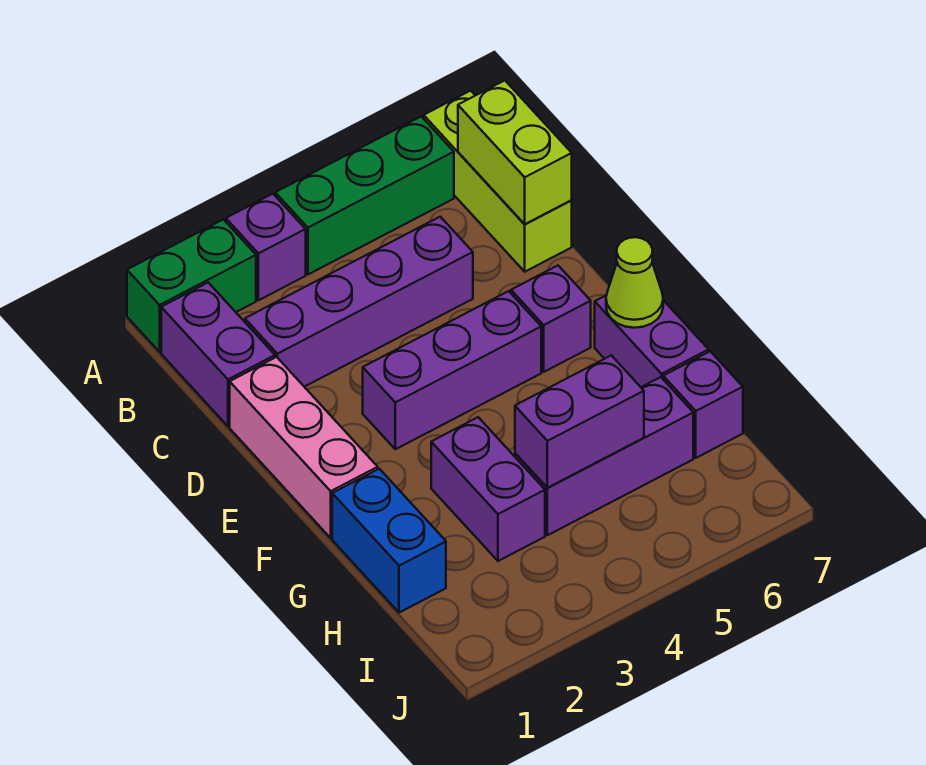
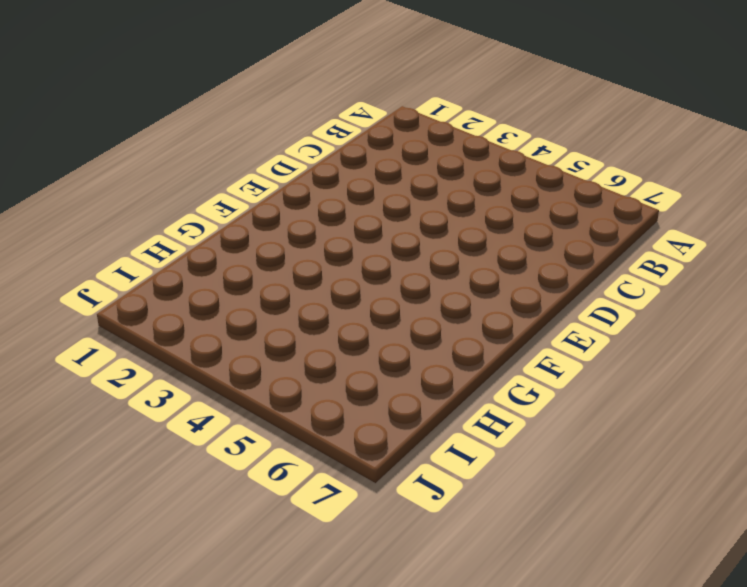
none -> green brick A1:A2 level 1
none -> purple brick A3 level 1
none -> green brick A4:A6 level 1

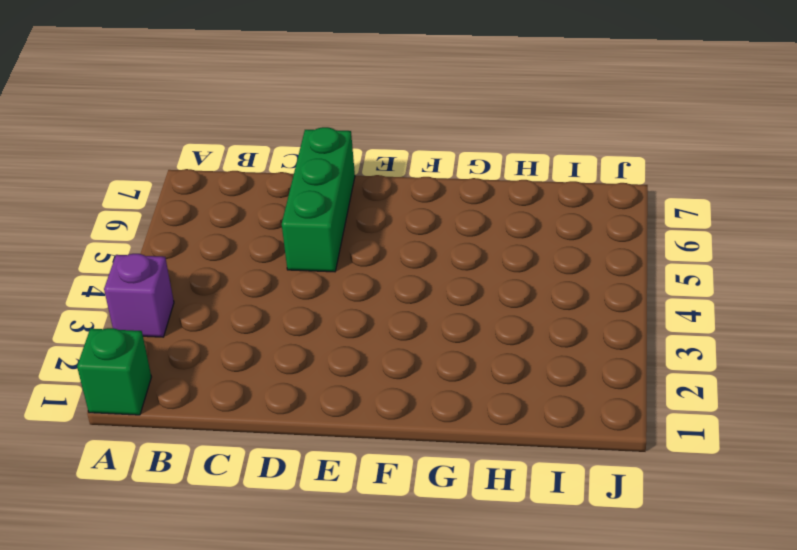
green brick A1 level 1 -> green brick A1:A2 level 1
green brick D5:D7 level 1 -> green brick A4:A6 level 1
none -> lime brick A7:C7 level 1
none -> purple brick B1:C1 level 1
none -> purple brick C2:C5 level 1

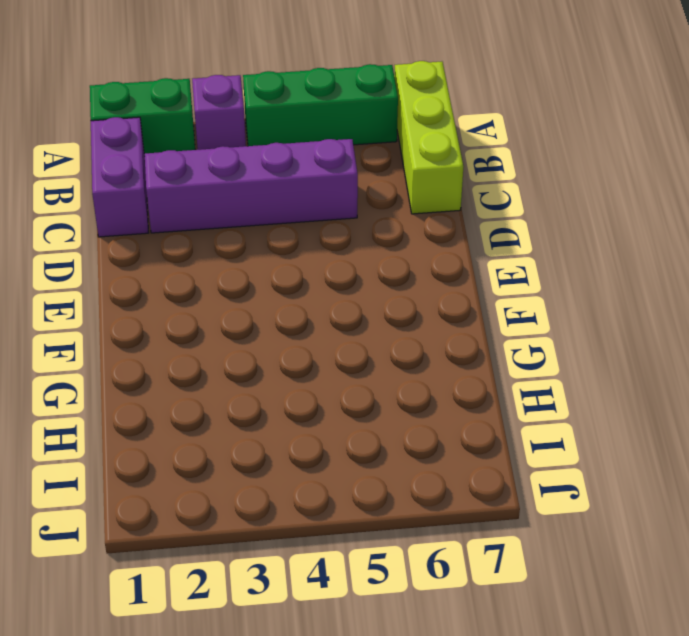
none -> pink brick D1:F1 level 1
none -> purple brick E3:E5 level 1
none -> purple brick E6 level 1

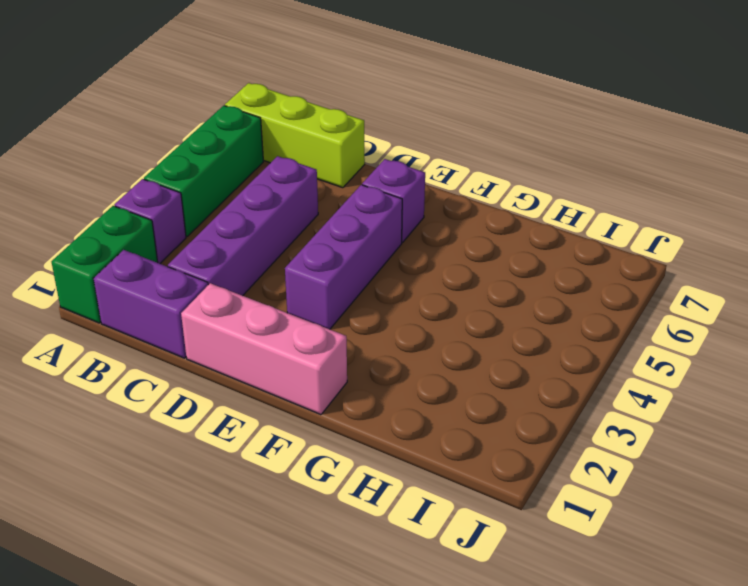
none -> purple brick F7:G7 level 1
none -> blue brick G1:H1 level 1
none -> purple brick G3:H3 level 1

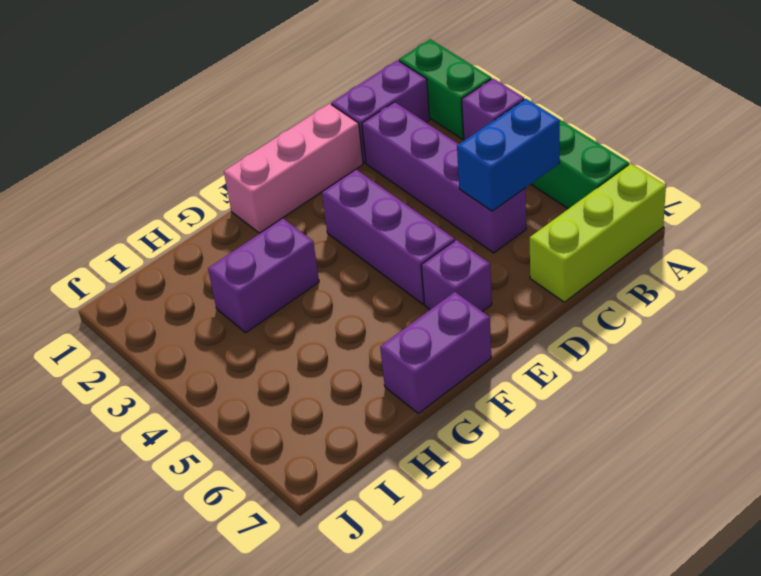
blue brick B5:C5 level 2 -> blue brick G1:H1 level 1
none -> purple brick H4:H6 level 1
none -> purple brick H7 level 1
none -> lime brick B7:C7 level 2

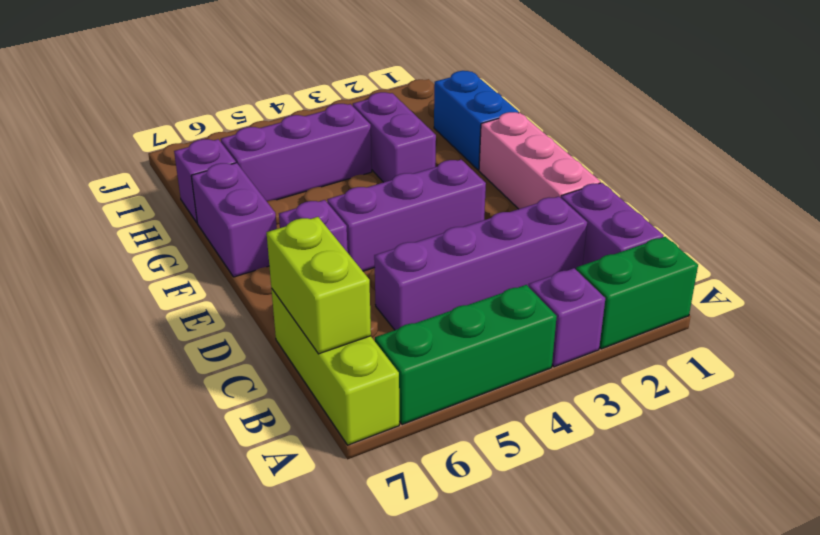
none -> lime cone F7 level 2
none -> purple brick H4:H5 level 2

